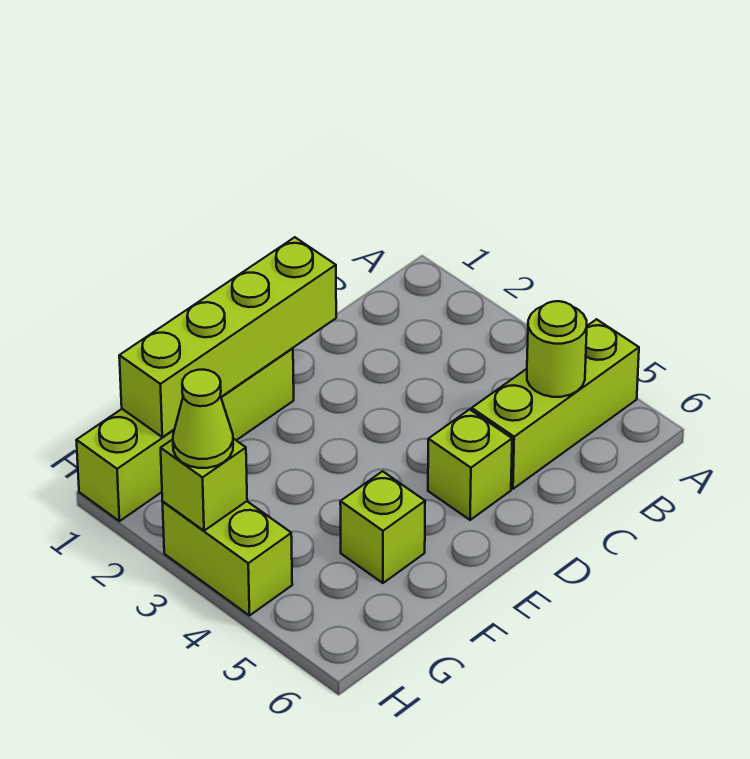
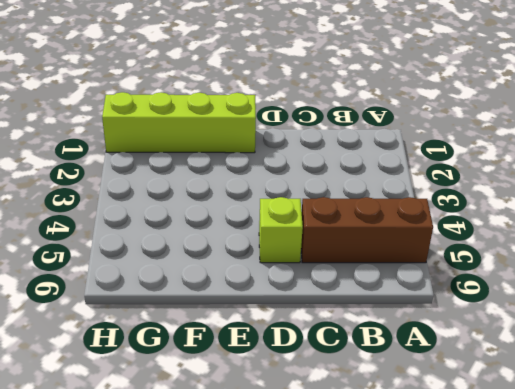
brown brick A5:C5 level 1 -> lime brick A5:C5 level 1
none -> lime brick F5 level 1
none -> lime brick H3:H4 level 1

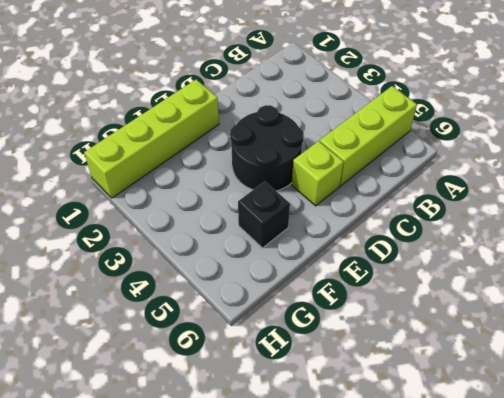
black round brick D3:E4 level 1 -> none
black brick F5 level 1 -> lime brick F5 level 1
none -> lime brick H3:H4 level 1
none -> lime round brick B5 level 2

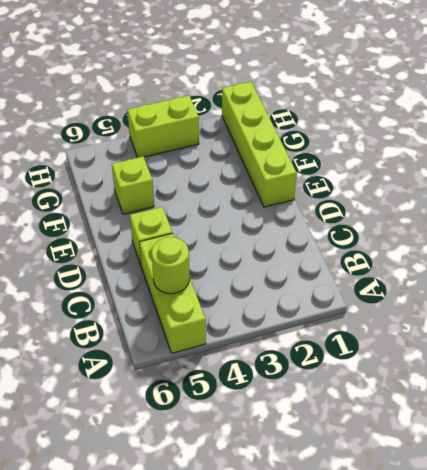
none -> lime brick D1:G1 level 2
none -> lime brick H3 level 2

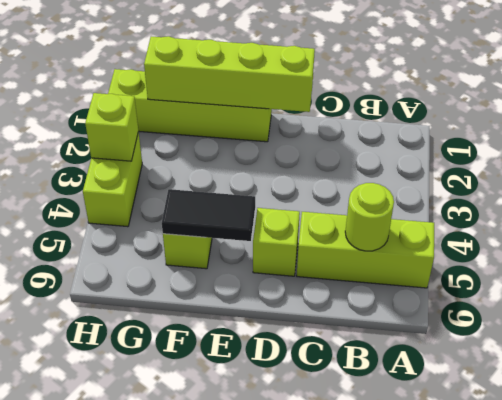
black tile E5:F5 level 2 -> none
none -> lime cone H3 level 3

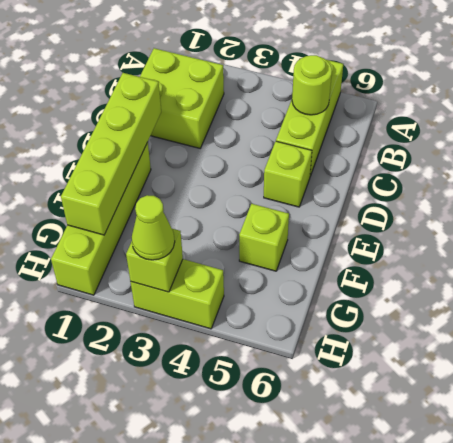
lime brick B1:C2 level 1 -> none

